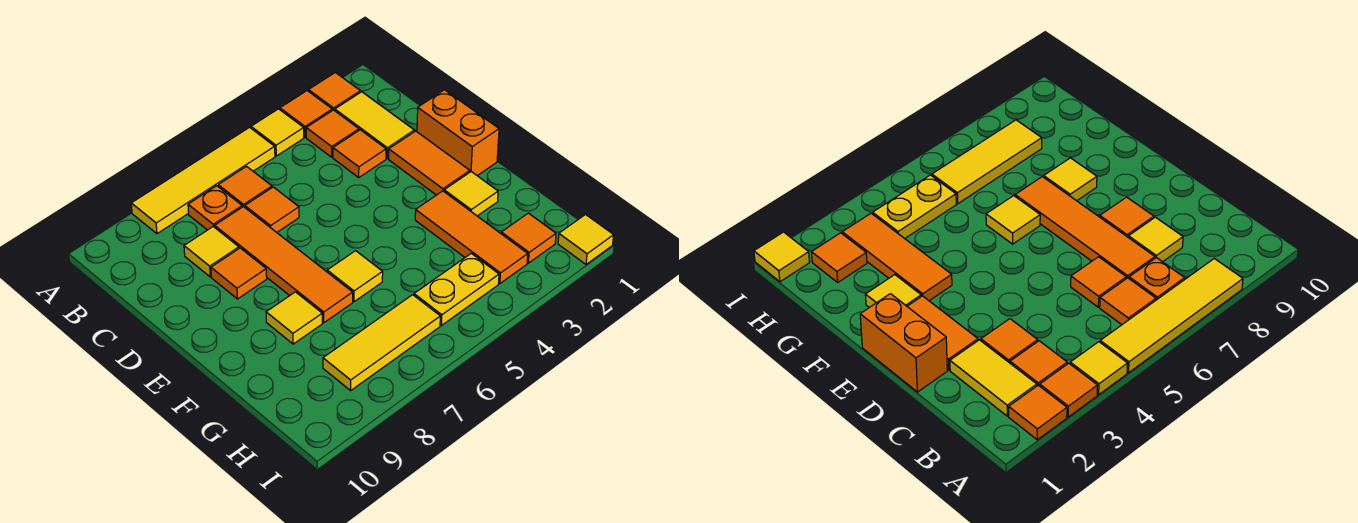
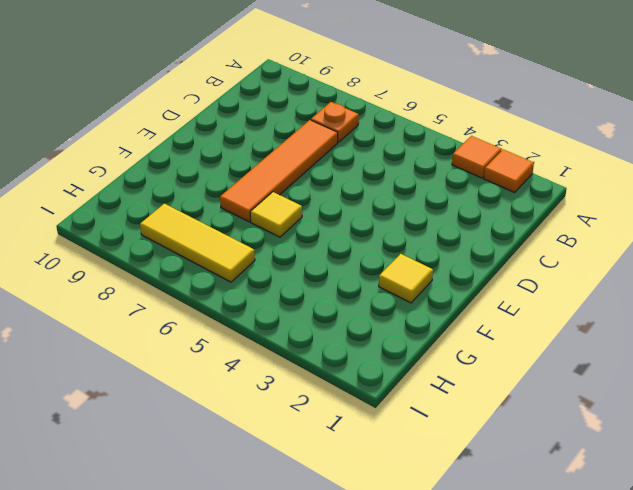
none -> yellow tile A4 level 1
none -> yellow tile A5:A8 level 1
none -> yellow tile B2:C2 level 1

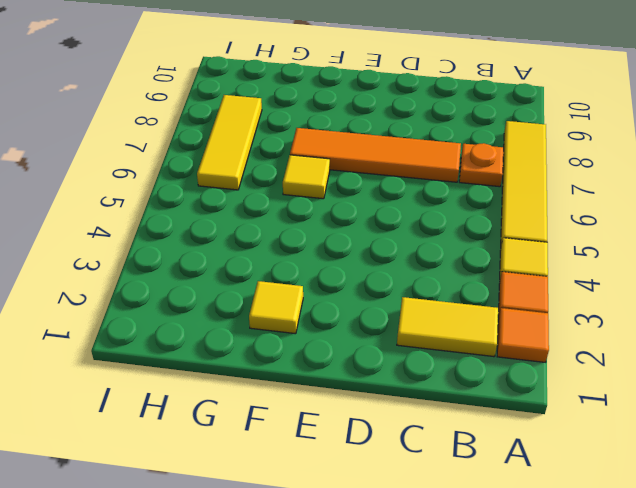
none -> orange tile B3 level 1
none -> orange tile B6 level 1
none -> orange tile C3 level 1

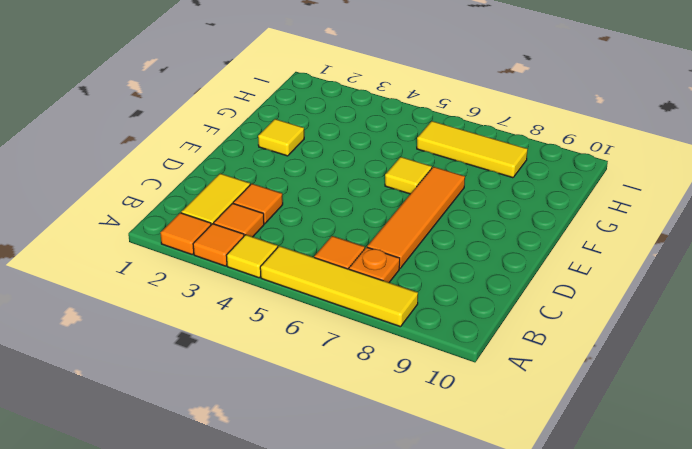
none -> orange tile C6 level 1
none -> yellow tile C8 level 1
none -> orange brick D1:E1 level 1

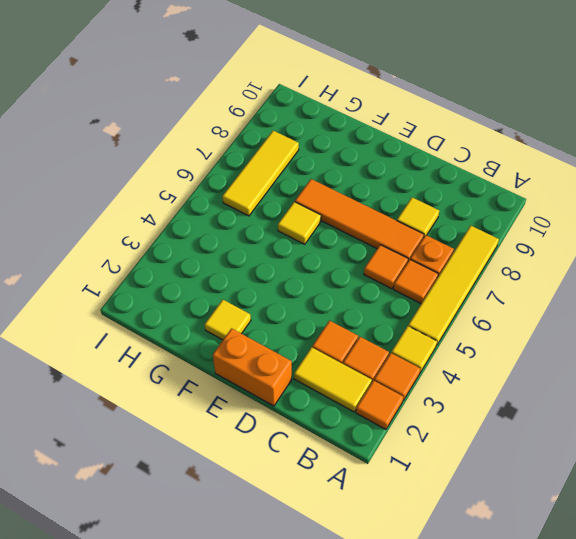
none -> orange tile D2:E2 level 1
none -> orange tile D8 level 1
none -> orange tile F3:H3 level 1

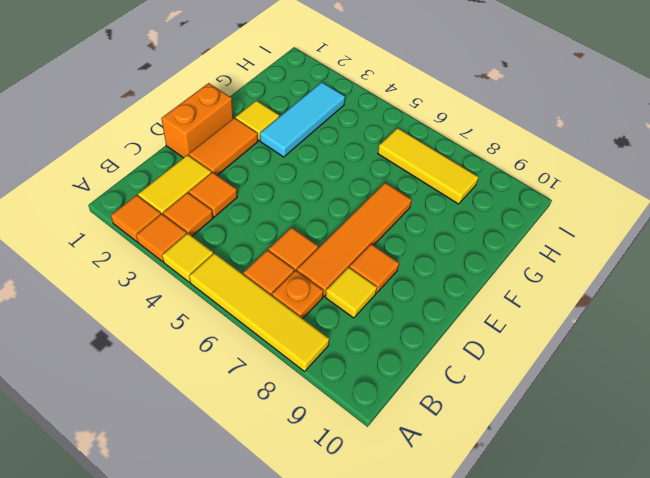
cyan tile F3:H3 level 1 -> orange tile F3:H3 level 1
none -> yellow tile F6 level 1
none -> yellow tile F8 level 1
none -> orange tile H2 level 1

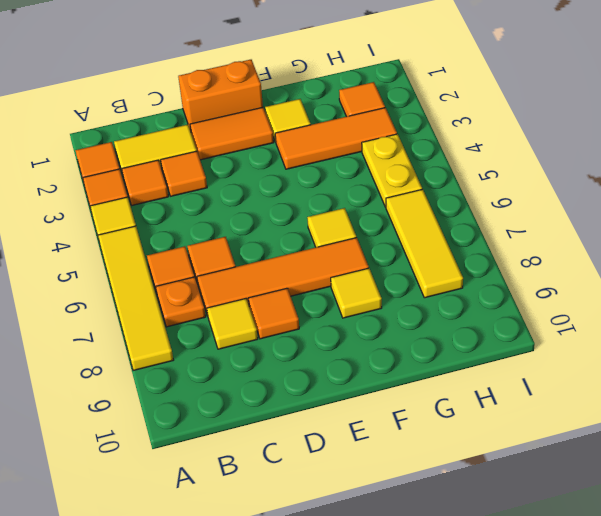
none -> yellow tile I1 level 1

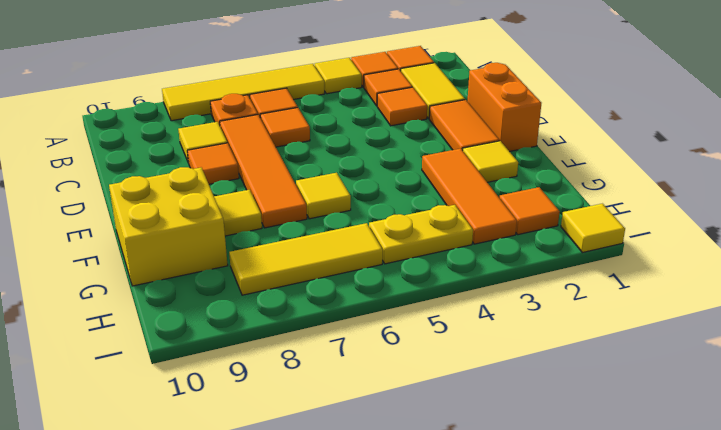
yellow brick F9:G10 level 1 -> none

